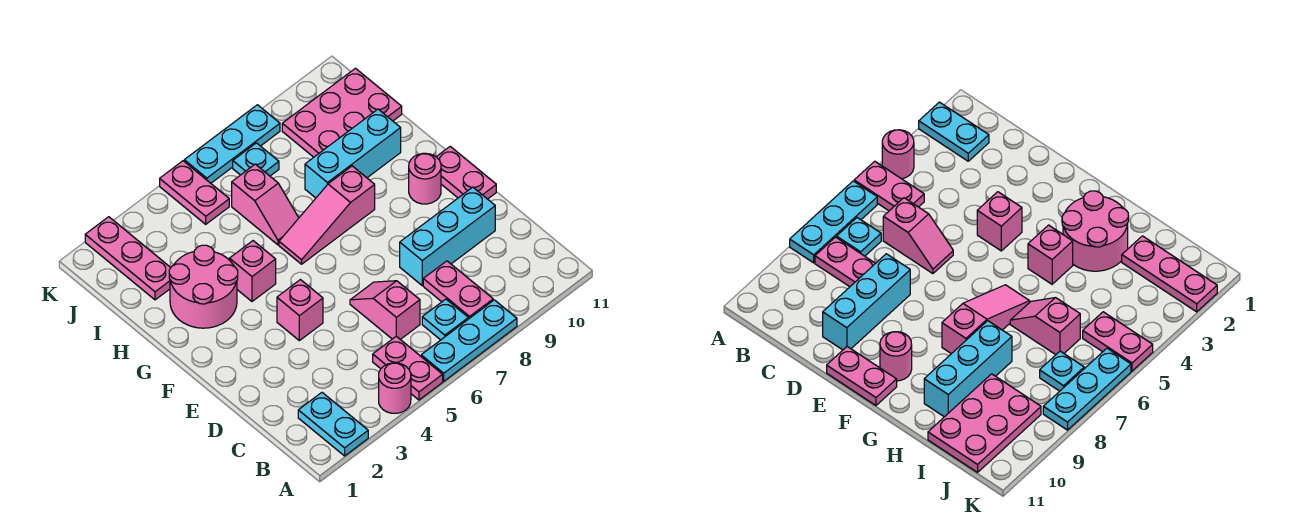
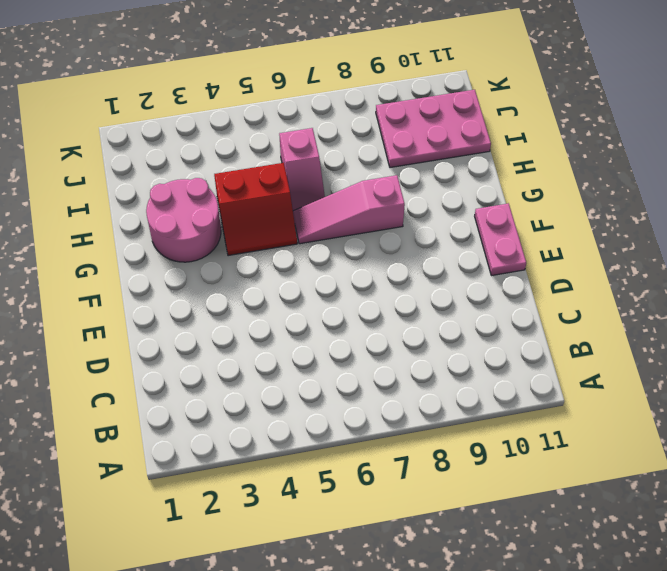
red slope G4:H5 level 1 top H -> pink brick G4 level 1
none -> cyan plate A2:B2 level 1
none -> pink round brick A4 level 1
none -> pink plate A5:B5 level 1

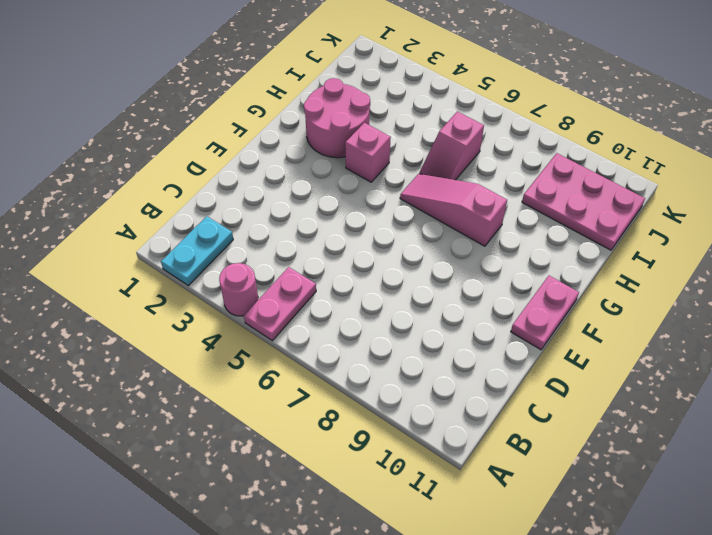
none -> cyan plate A6:A8 level 1
none -> cyan plate B7 level 1
none -> pink plate B8:C8 level 1

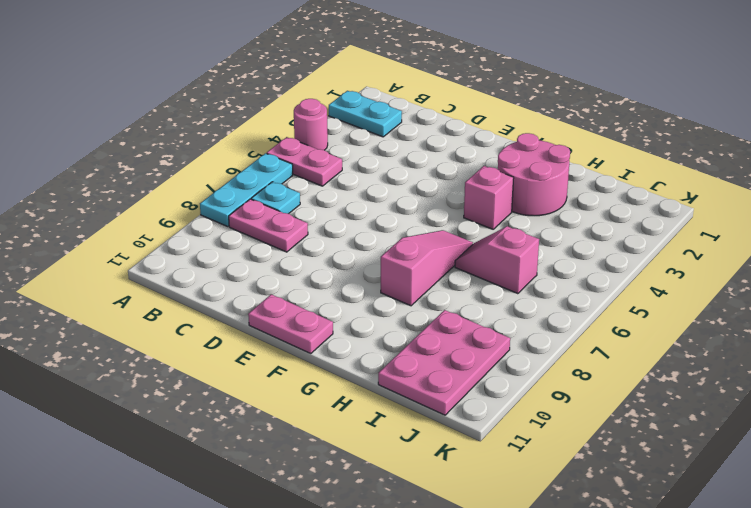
none -> pink slope C6:D6 level 1 top C
none -> cyan brick D8:D10 level 1
none -> pink brick E4 level 1

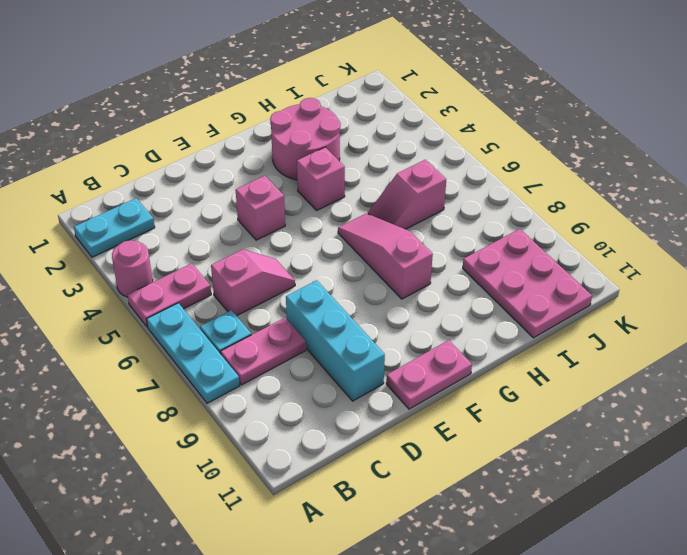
none -> pink round brick F10 level 1
none -> cyan brick H8:H10 level 1
none -> pink plate I2:K2 level 1

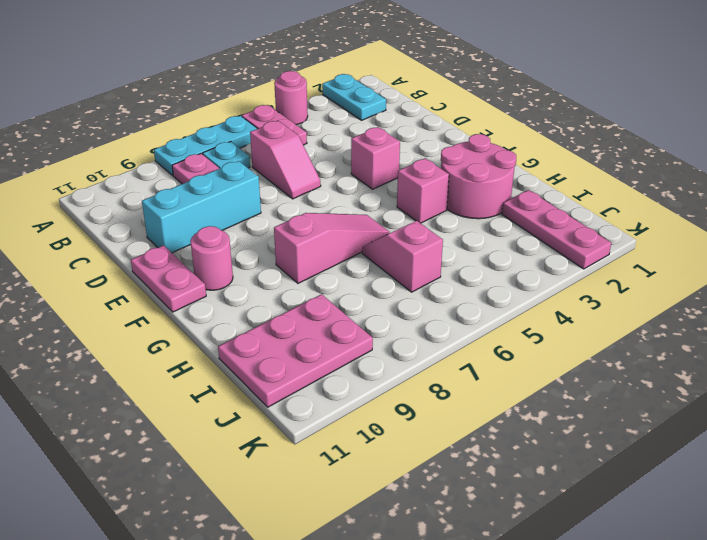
none -> cyan brick H8:H10 level 1
none -> pink plate J5:K5 level 1
none -> cyan plate J7 level 1

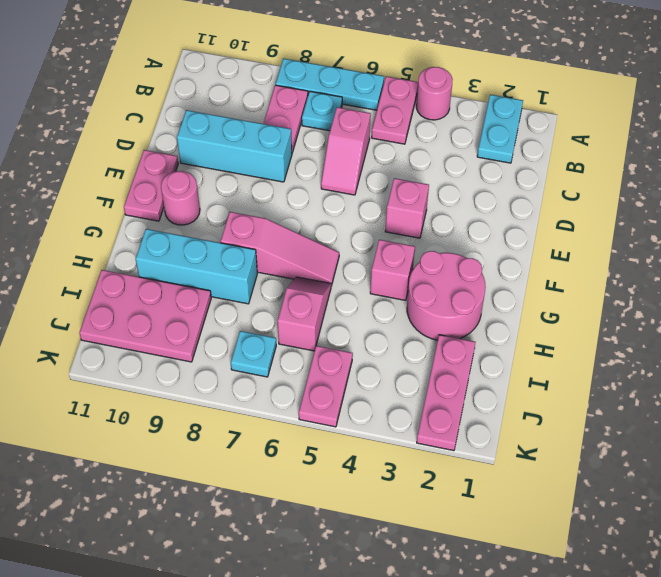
none -> cyan plate K6:K8 level 1

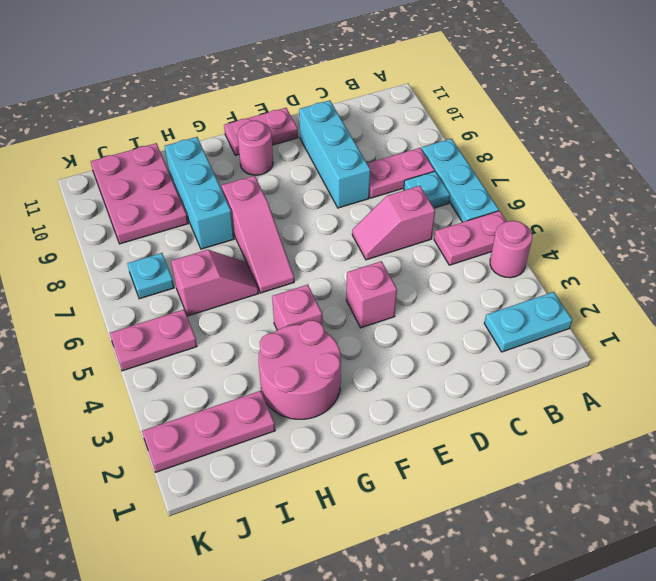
none -> cyan plate K6:K8 level 1

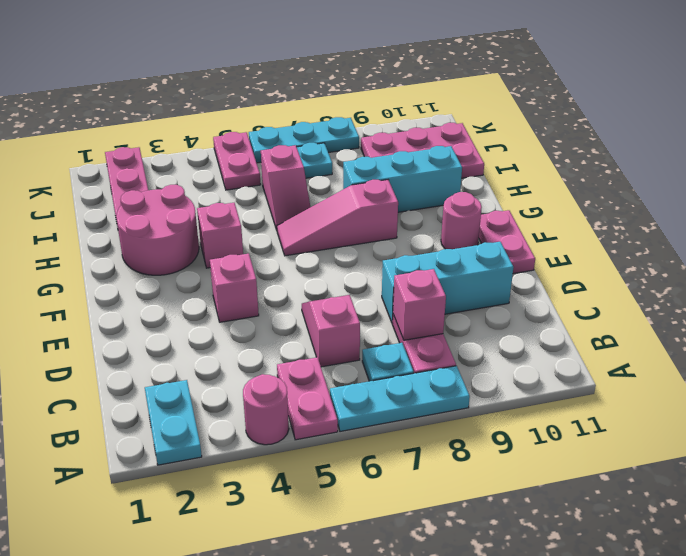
pink brick C8 level 2 -> none

